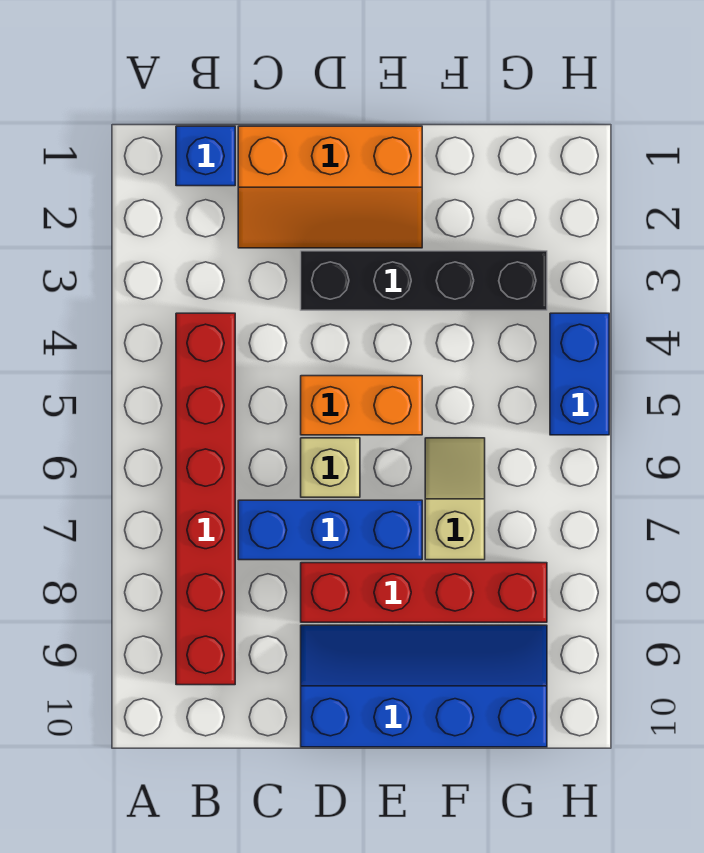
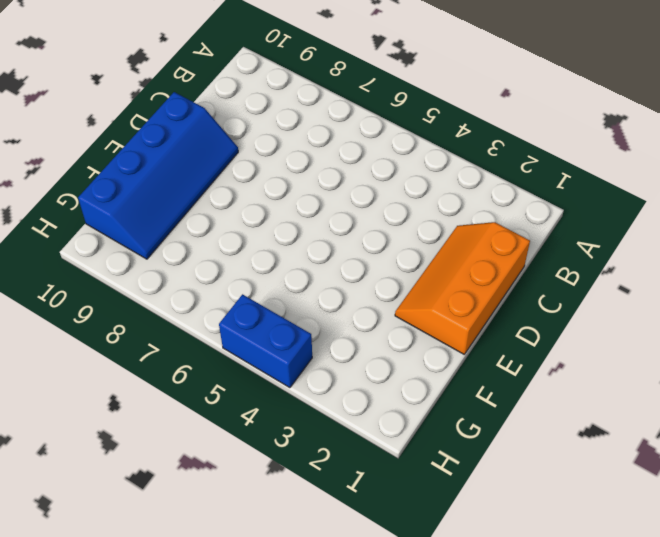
none -> blue brick B1 level 1
none -> red brick B4:B9 level 1

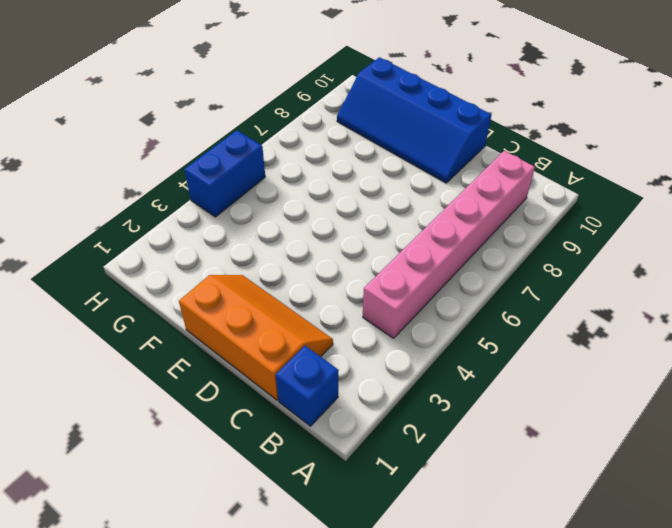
pink brick B4:B9 level 1 -> red brick B4:B9 level 1
none -> blue brick C7:E7 level 1
none -> black brick D3:G3 level 1

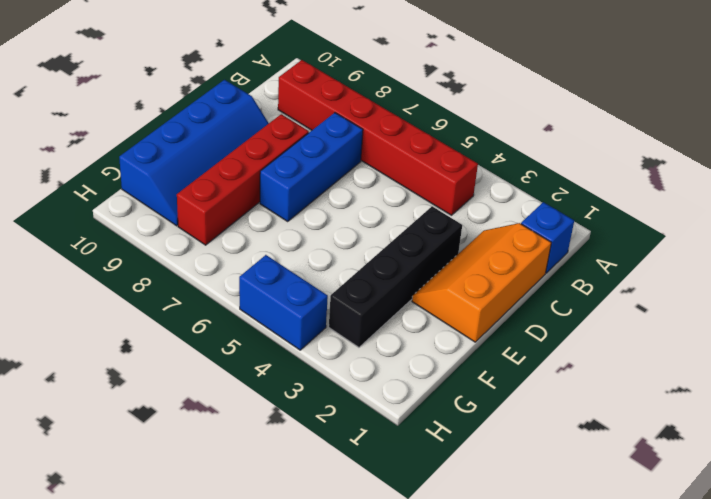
none -> orange brick D5:E5 level 1
none -> tan brick D6 level 1

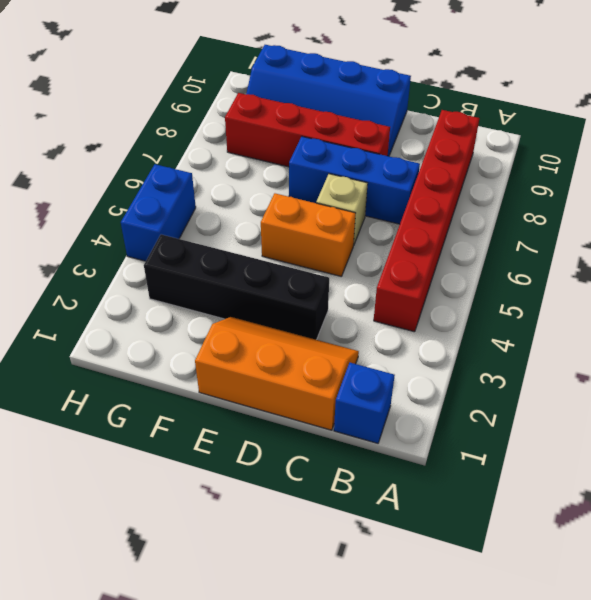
none -> tan slope F6:F7 level 1 top 7

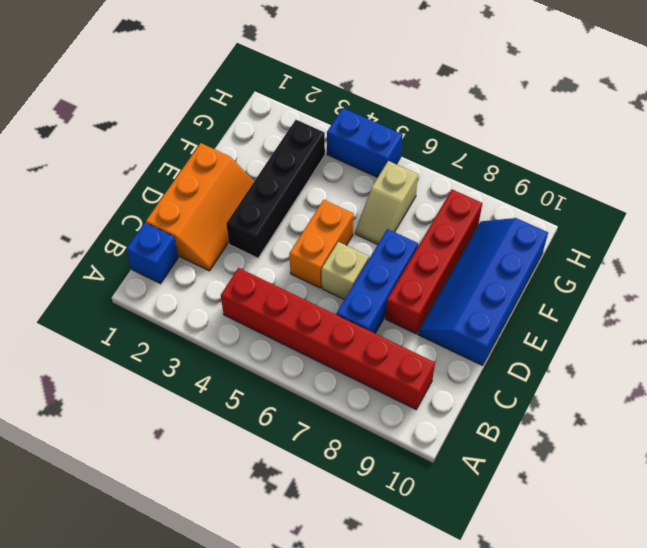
tan slope F6:G6 level 1 top G -> tan slope F6:F7 level 1 top 7

